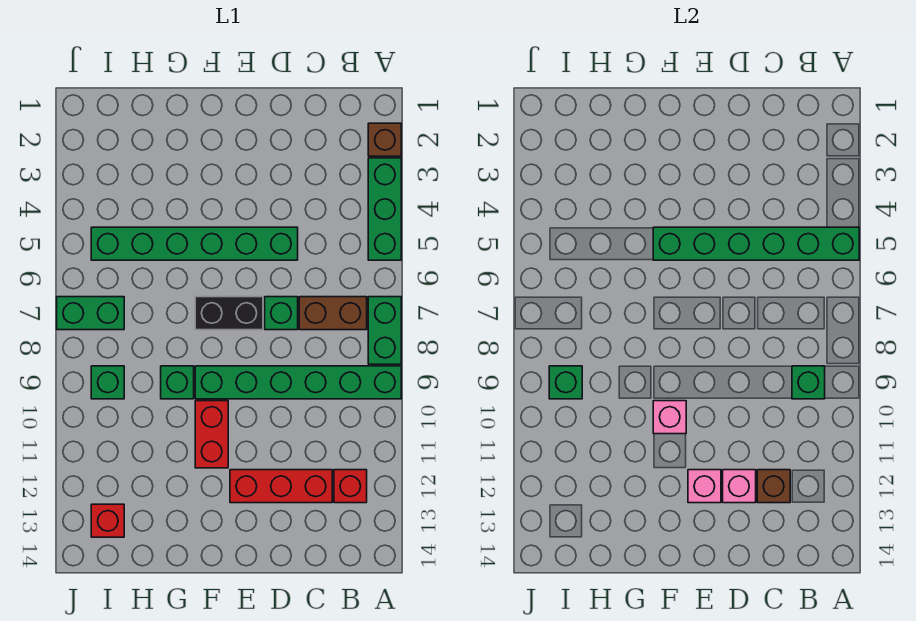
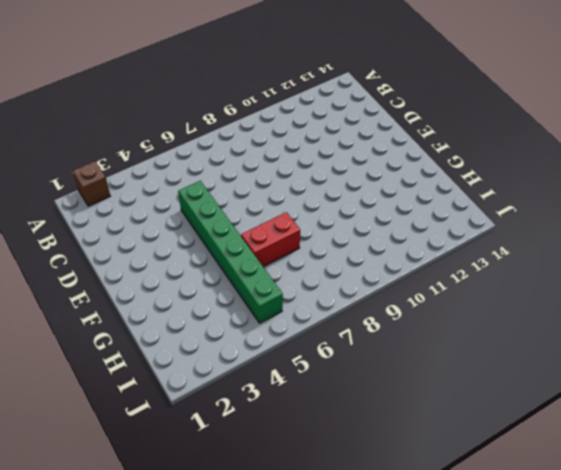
red brick G6:G7 level 1 -> red brick F10:F11 level 1
none -> green brick A3:A5 level 1
none -> green brick A7:A8 level 1
none -> green brick A9:F9 level 1

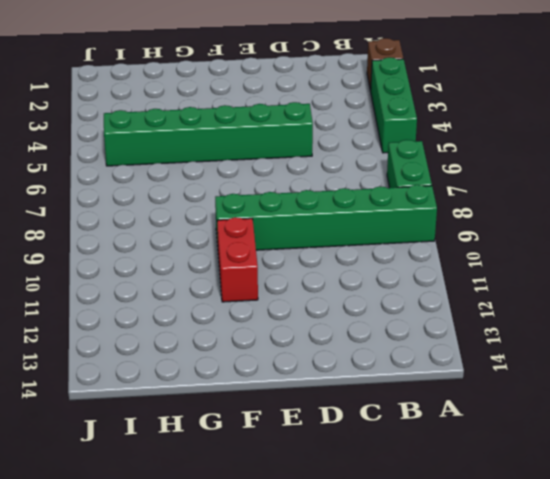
none -> brown brick B7:C7 level 1
none -> red brick B12 level 1
none -> red brick C12:E12 level 1

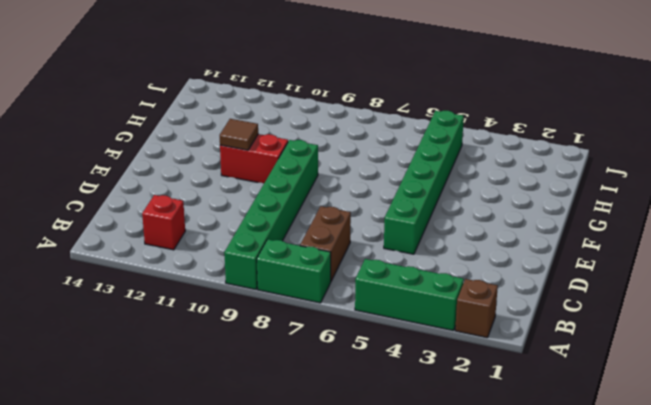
brown tile F11 level 2 -> none
none -> red brick C12:E12 level 1
none -> green brick D7 level 1
none -> black brick E7:F7 level 1

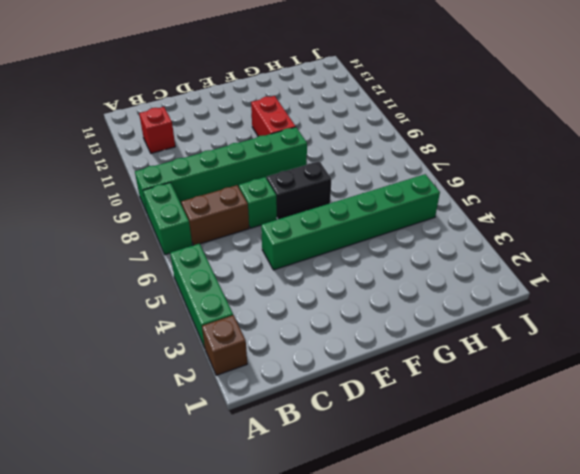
none -> red brick C12:E12 level 1
none -> green brick G9 level 1
none -> green brick I7:J7 level 1

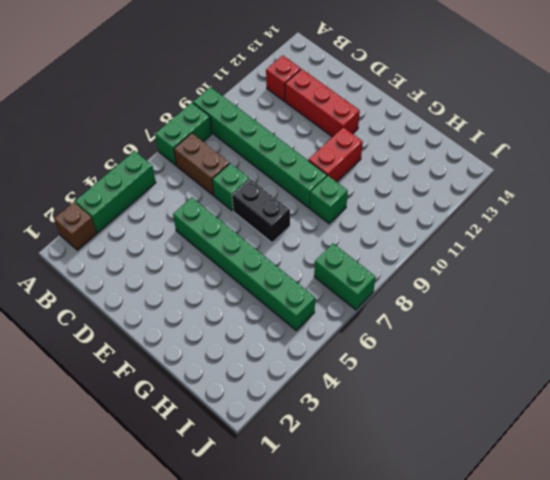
none -> green brick I9 level 1
none -> red brick I13 level 1
none -> green brick A5:F5 level 2

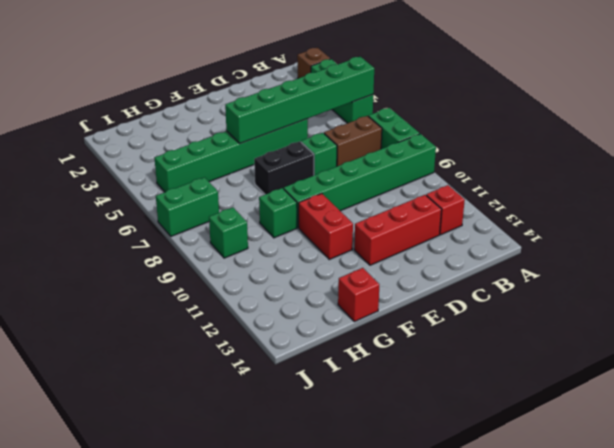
red brick G14 level 1 -> red brick I13 level 1
none -> green brick B9 level 2
none -> brown brick C12 level 2
none -> pink brick D12 level 2

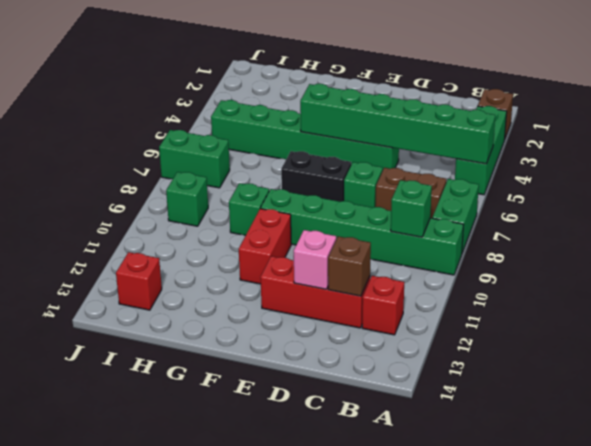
none -> pink brick E12 level 2
none -> pink brick F10 level 2
none -> green brick I9 level 2

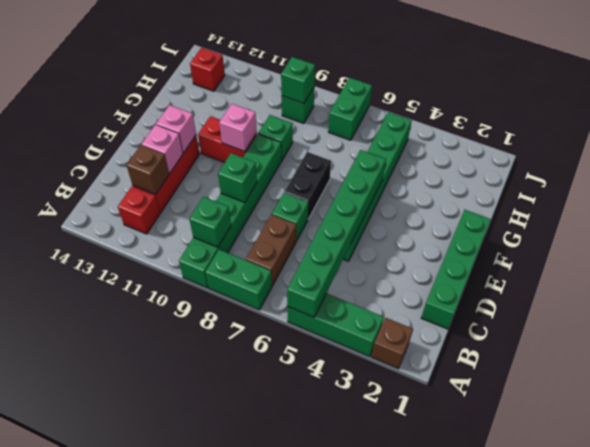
green brick C1:F1 level 1 -> none
green brick D9 level 2 -> none

